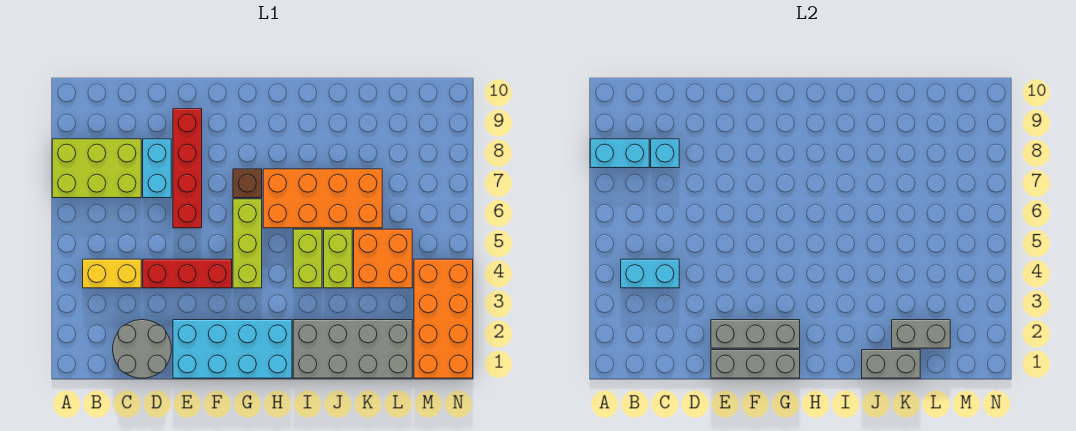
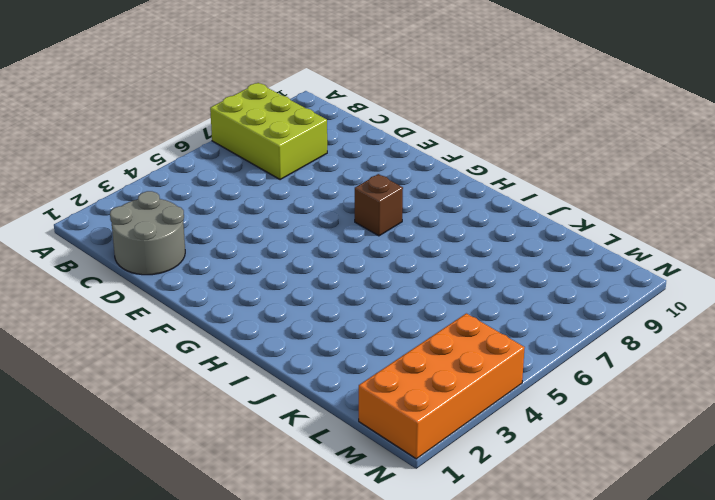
none -> yellow brick B4:C4 level 1
none -> red brick D4:F4 level 1
none -> cyan brick D7:D8 level 1

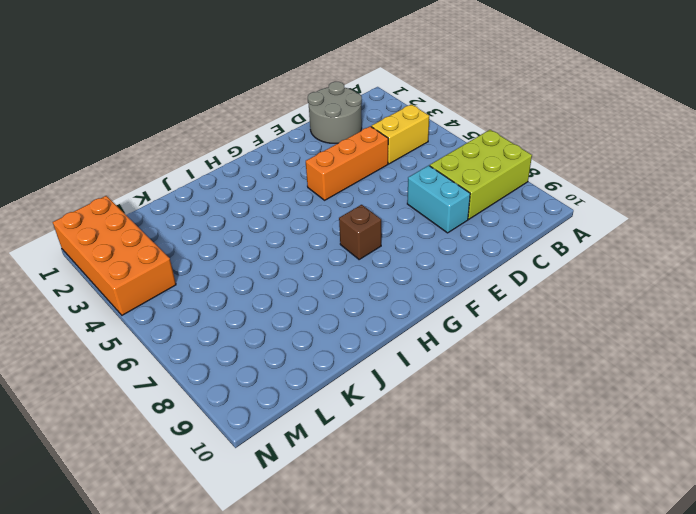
orange brick D4:F4 level 1 -> red brick D4:F4 level 1
none -> cyan brick E1:H2 level 1
none -> red brick E6:E9 level 1
none -> lime brick G4:G6 level 1

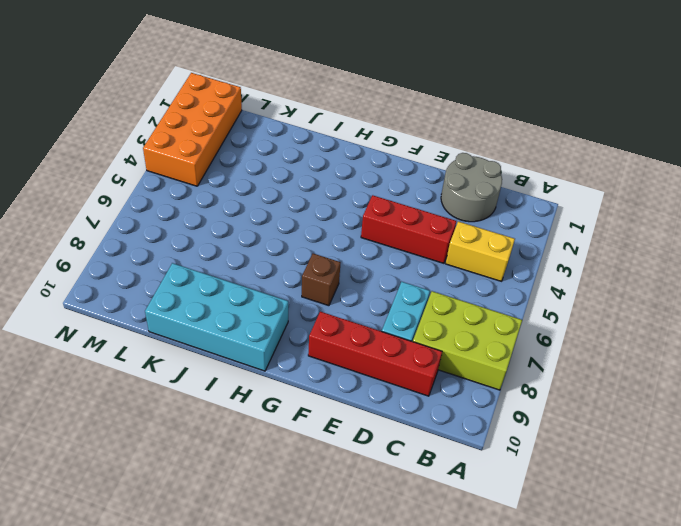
red brick C9:F9 level 1 -> red brick E6:E9 level 1
cyan brick H9:K10 level 1 -> cyan brick E1:H2 level 1
none -> lime brick G4:G6 level 1
none -> orange brick H6:K7 level 1
none -> grey brick I1:L2 level 1

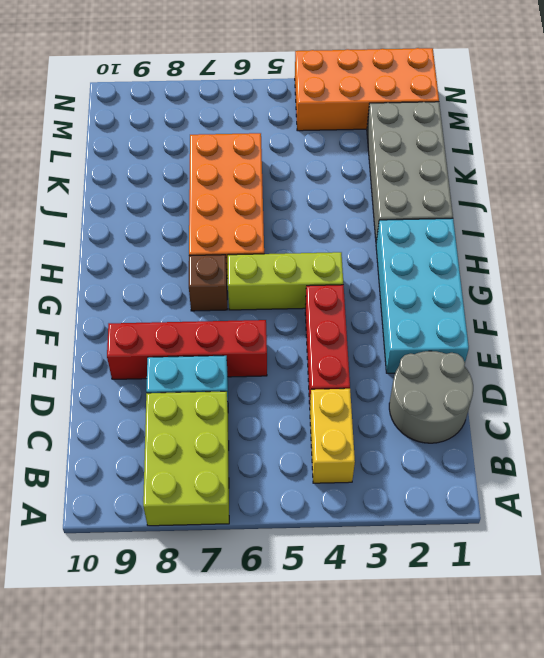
none -> lime brick I4:I5 level 1
none -> lime brick J4:J5 level 1
none -> orange brick K4:L5 level 1

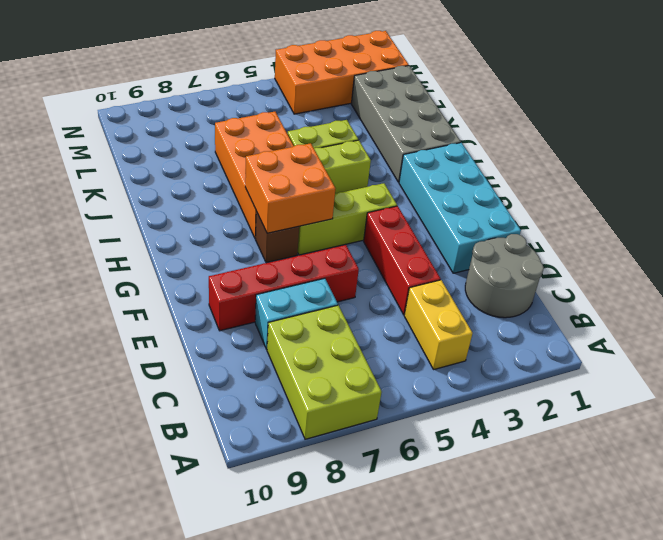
orange brick G6:H7 level 2 -> orange brick K4:L5 level 1
none -> cyan brick A8:B8 level 2
none -> cyan brick B4:C4 level 2
none -> cyan brick C8 level 2

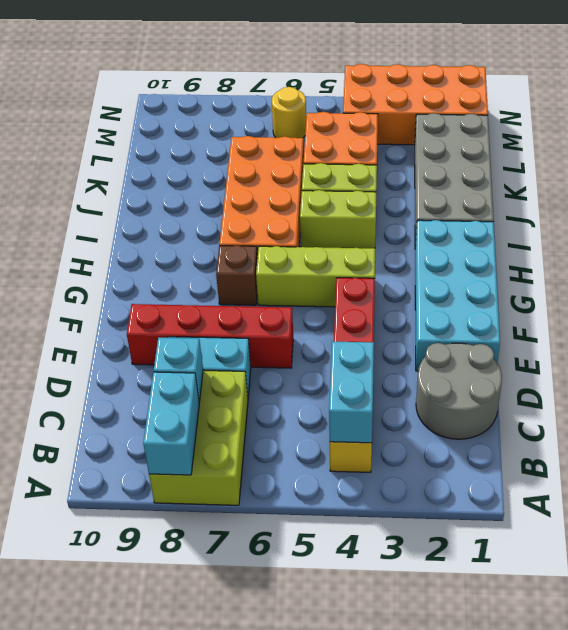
yellow round brick M6 level 1 -> none
none -> grey brick E1:G1 level 2
none -> grey brick E2:G2 level 2
none -> grey brick J1:K1 level 2

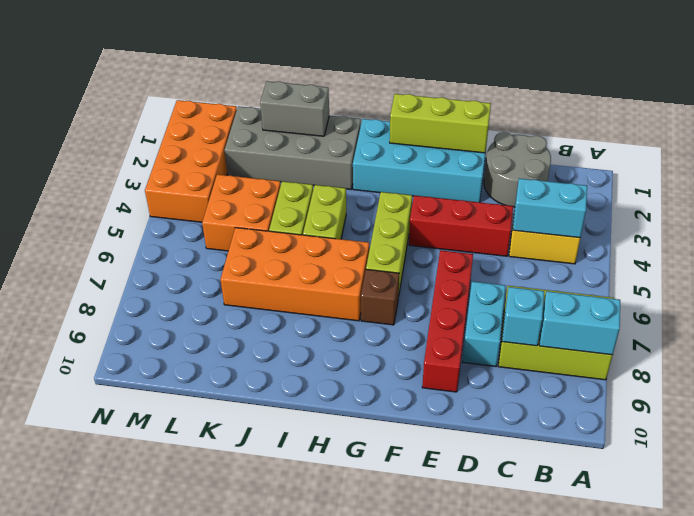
lime brick E1:G1 level 2 -> grey brick E1:G1 level 2
none -> grey brick E2:G2 level 2
none -> grey brick K2:L2 level 2

